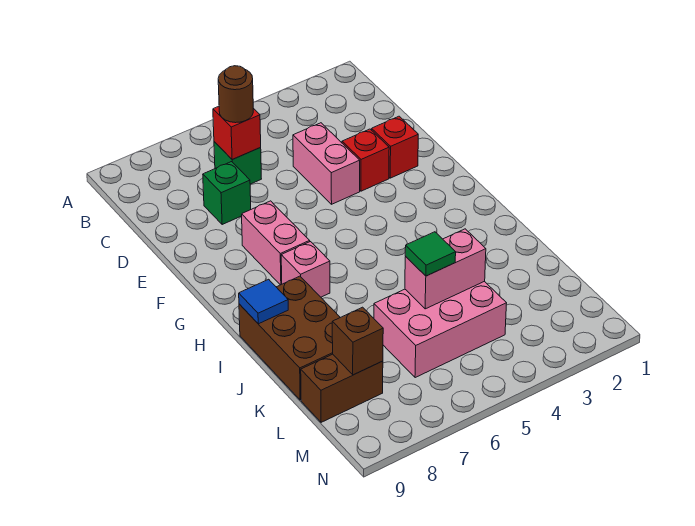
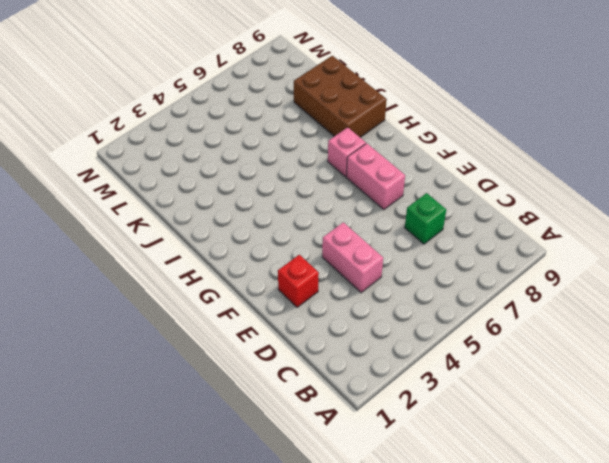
none -> green brick C6 level 1
none -> red brick E3 level 1
none -> pink brick K4:L6 level 1

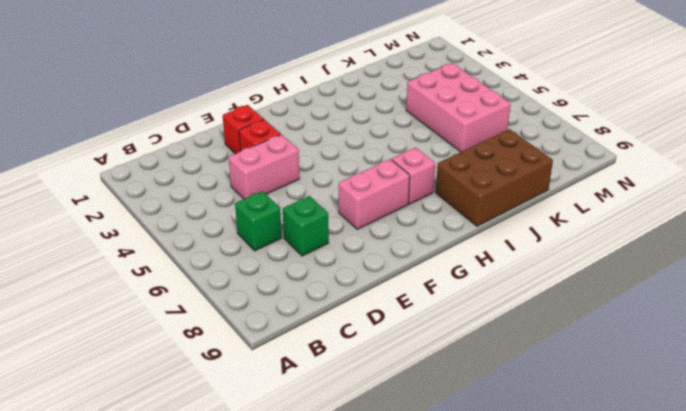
none -> brown brick L8:L9 level 1
none -> red brick C6 level 2
none -> blue tile I9 level 2

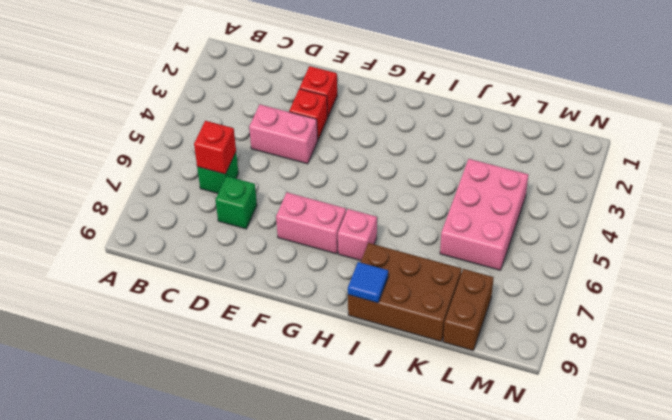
none -> pink brick K4:K5 level 2
none -> brown brick L8 level 2
none -> brown round brick C6 level 3

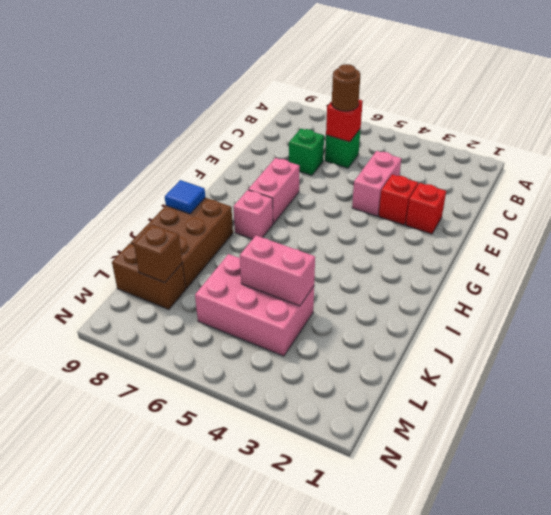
none -> green tile K5 level 3

